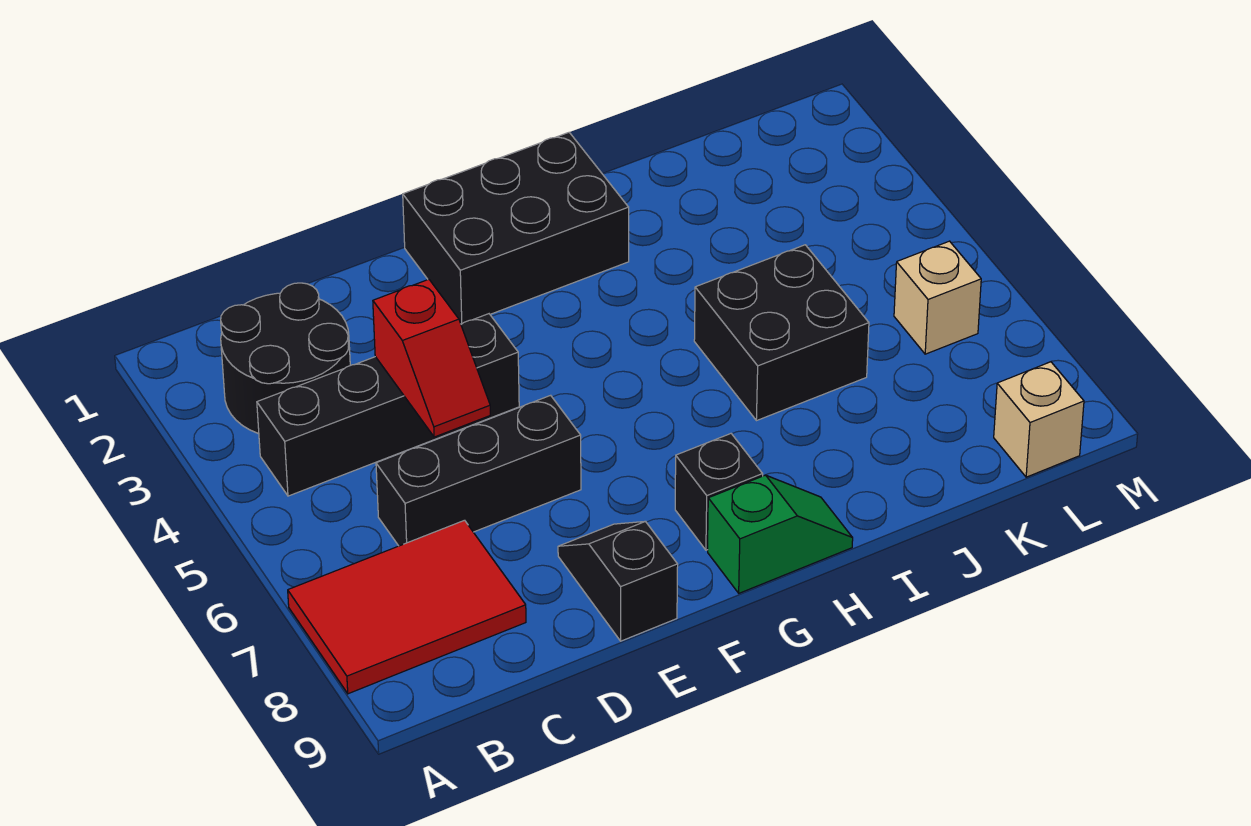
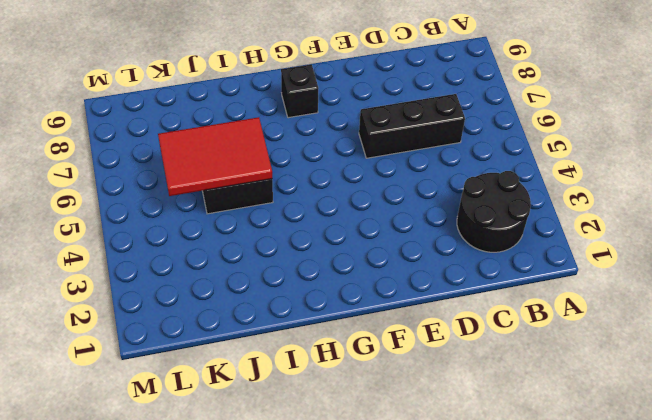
red tile I5:K6 level 2 -> red tile A7:C8 level 1
none -> black brick B4:E4 level 1
none -> black slope E8:E9 level 1 top 9
none -> black brick F1:H2 level 1

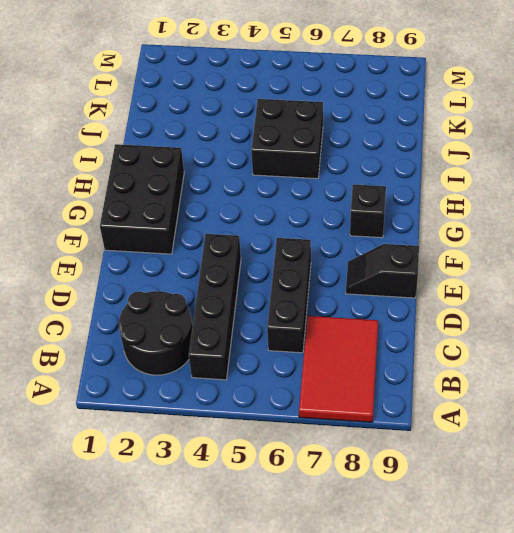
none -> green slope G9:H9 level 1 top G
none -> tan brick L6 level 1
none -> tan brick L9 level 1

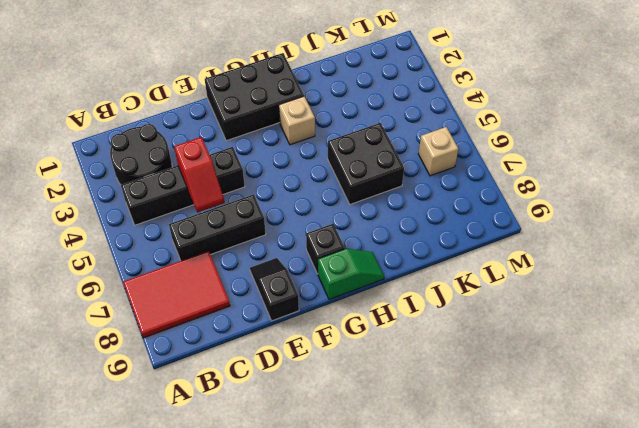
tan brick H3 level 1 -> tan brick L9 level 1

